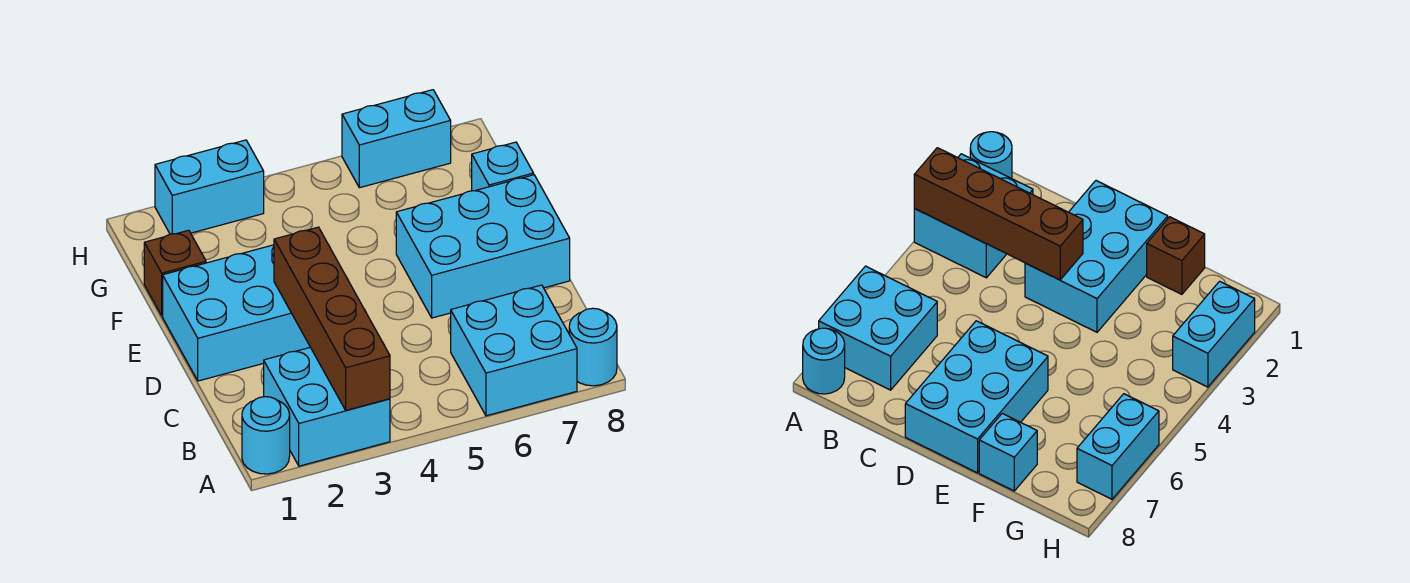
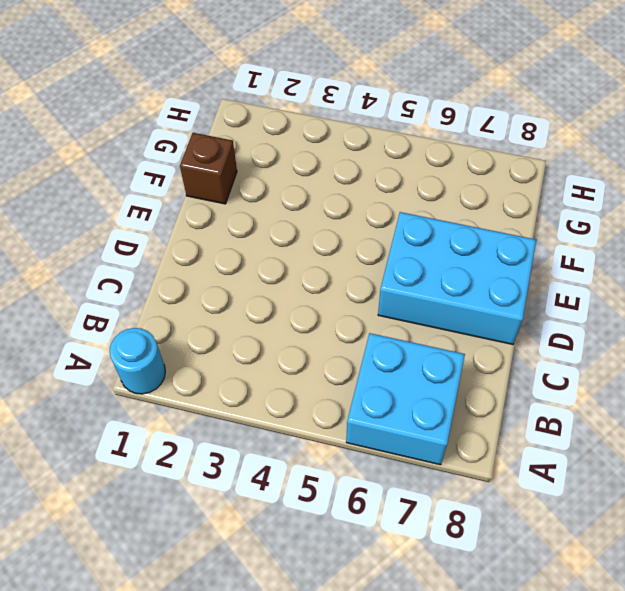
none -> cyan brick A2:B3 level 1
none -> cyan round brick A8 level 1

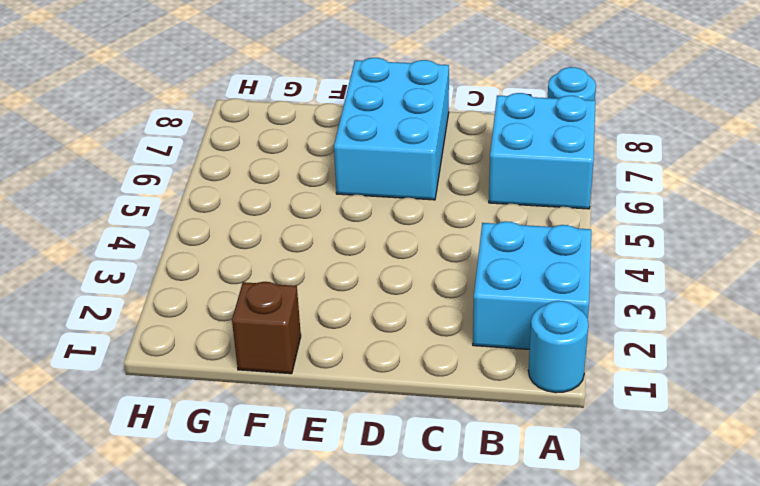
none -> cyan brick D1:E3 level 1
none -> cyan brick F8 level 1

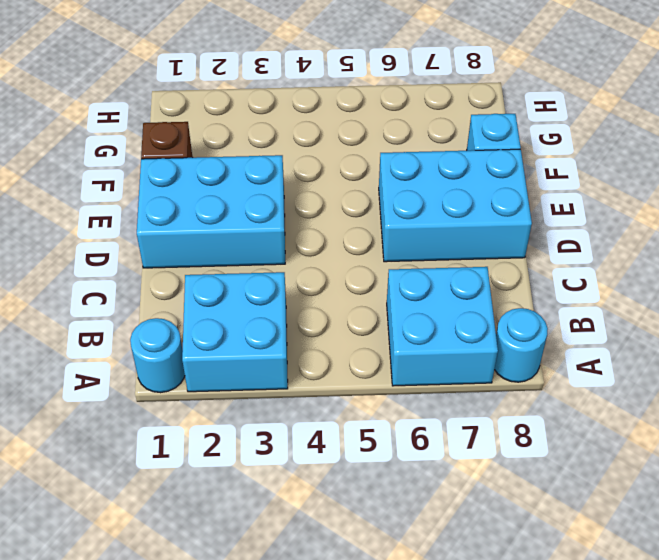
none -> cyan brick H2:H3 level 1
none -> cyan brick H6:H7 level 1

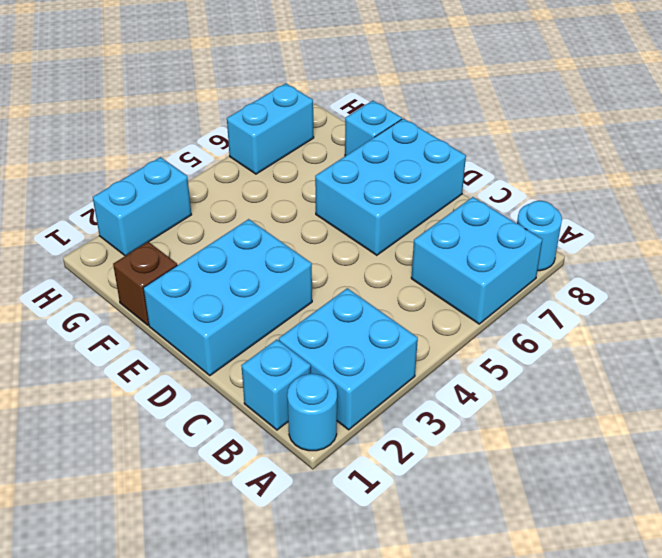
cyan brick B1 level 1 -> none
none -> brown brick A3:D3 level 2

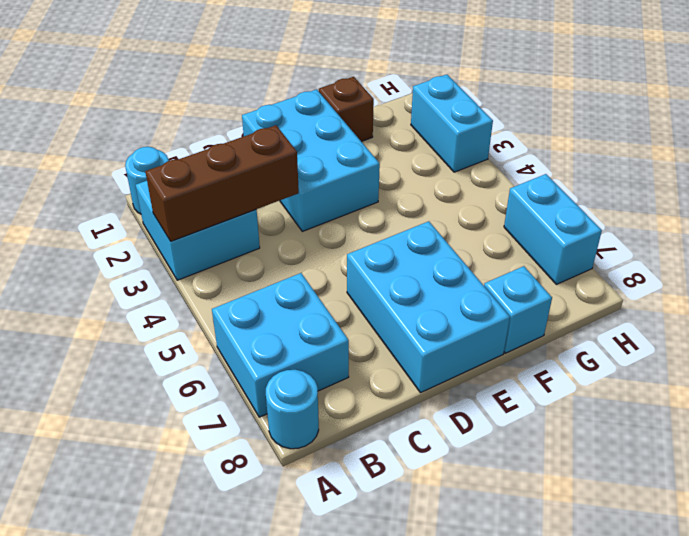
brown brick A3:C3 level 2 -> brown brick A3:D3 level 2

